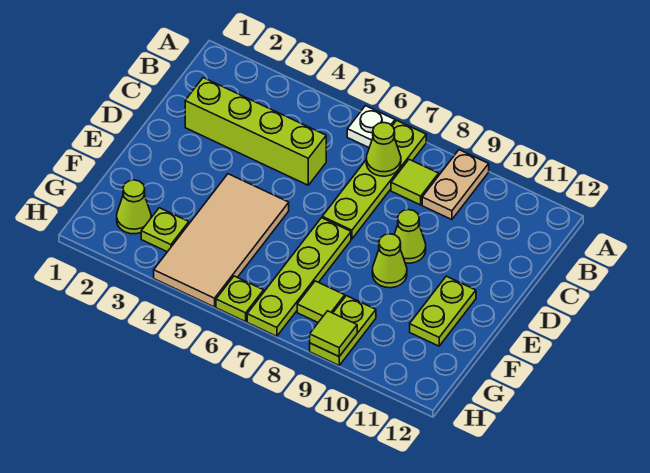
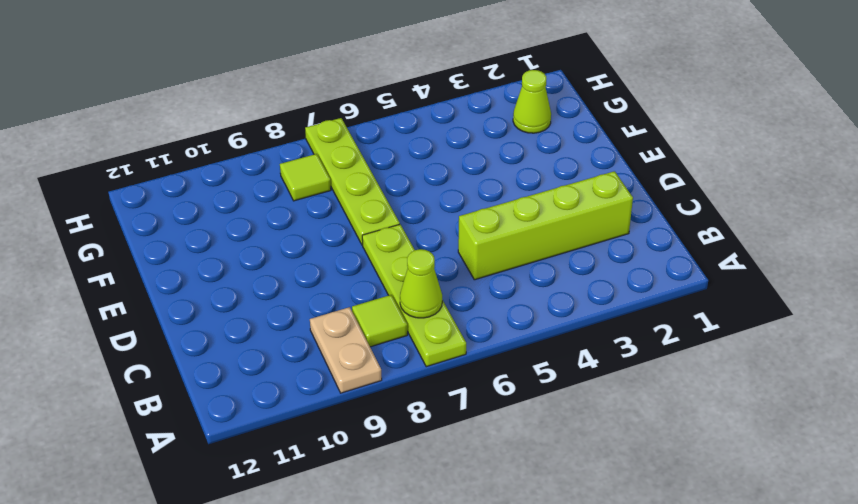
none -> white plate A6 level 1
none -> lime cone D9 level 1
none -> tan tile E4:H5 level 1

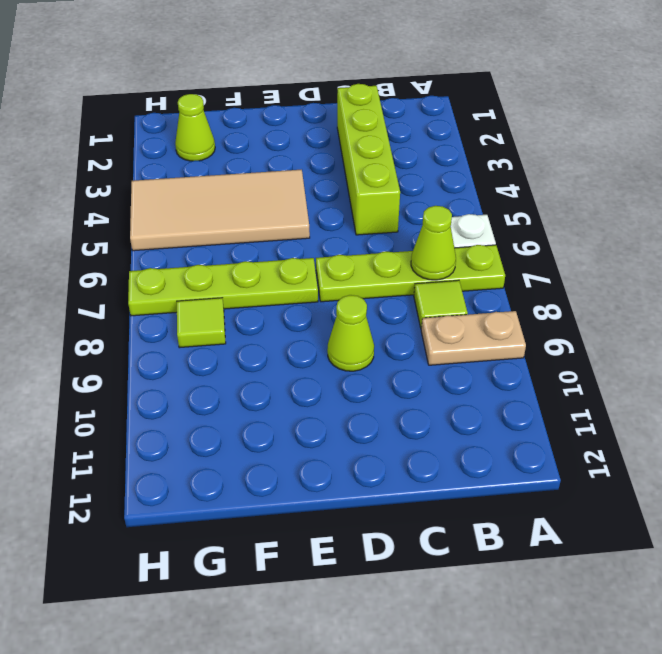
none -> lime cone E9 level 1
none -> lime plate E11:F11 level 1
none -> lime plate G3 level 1

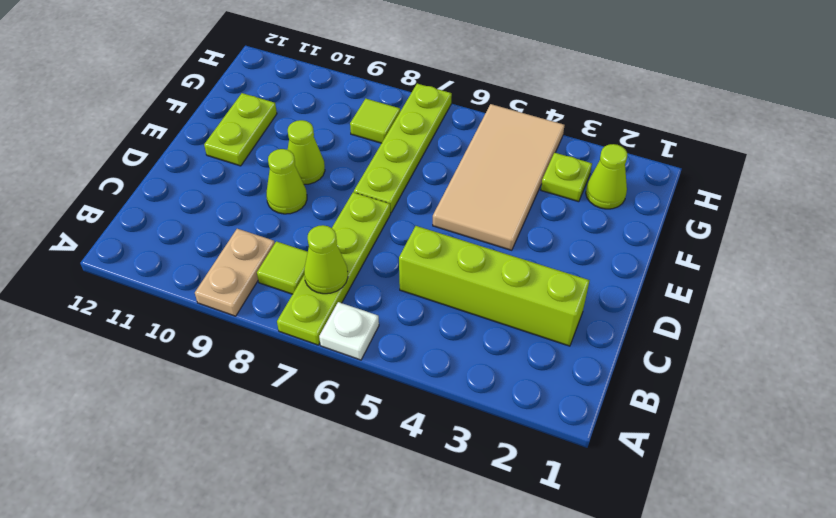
none -> lime plate G9:H9 level 1
none -> lime plate H6 level 1
none -> lime tile H9 level 2

